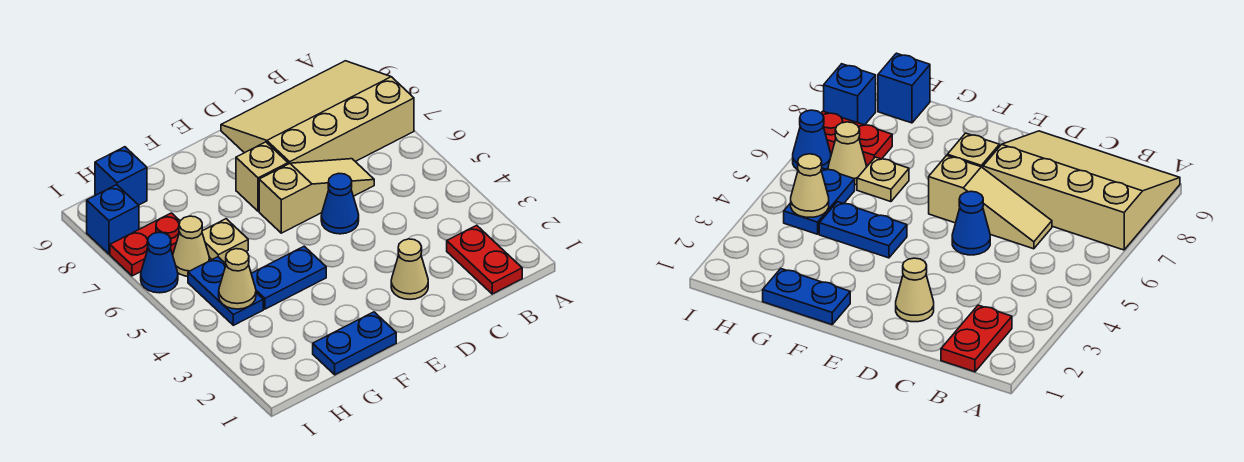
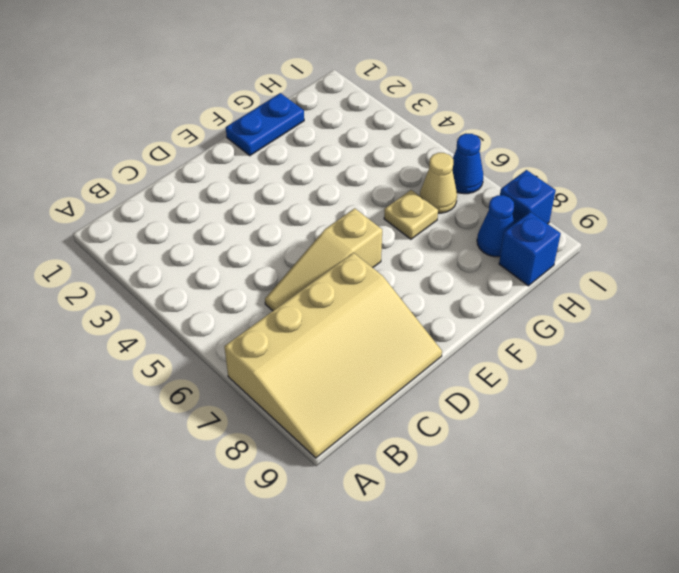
blue cone H8 level 1 -> blue cone D5 level 1
none -> red plate B1:B2 level 1
none -> tan cone D2 level 1
none -> tan brick E7 level 1

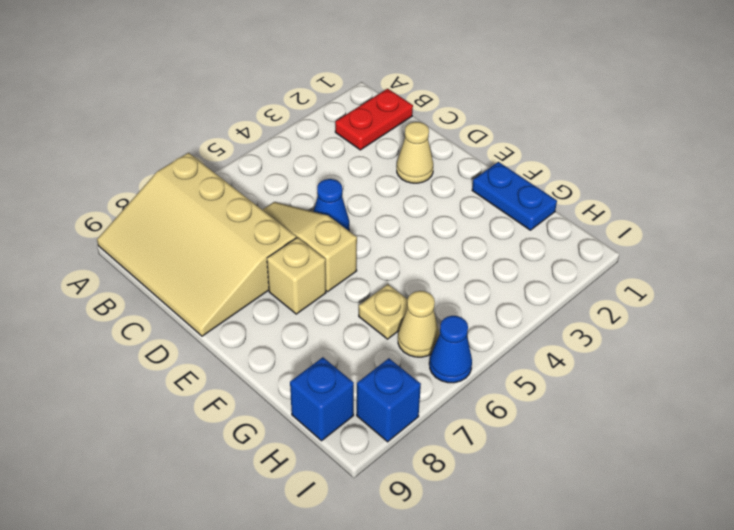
none -> blue plate F4:G4 level 1
none -> blue plate H4:H5 level 1
none -> red plate H7:I7 level 1

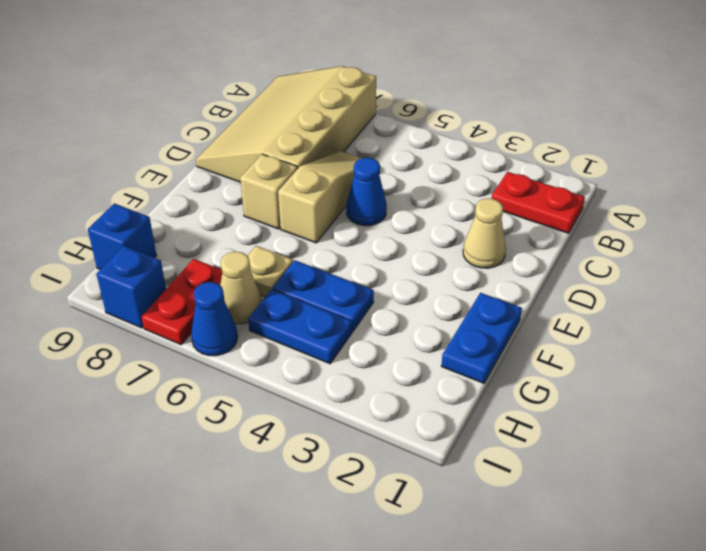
blue plate G4:G5 level 1 -> blue plate F4:G4 level 1
none -> tan cone H4 level 2

